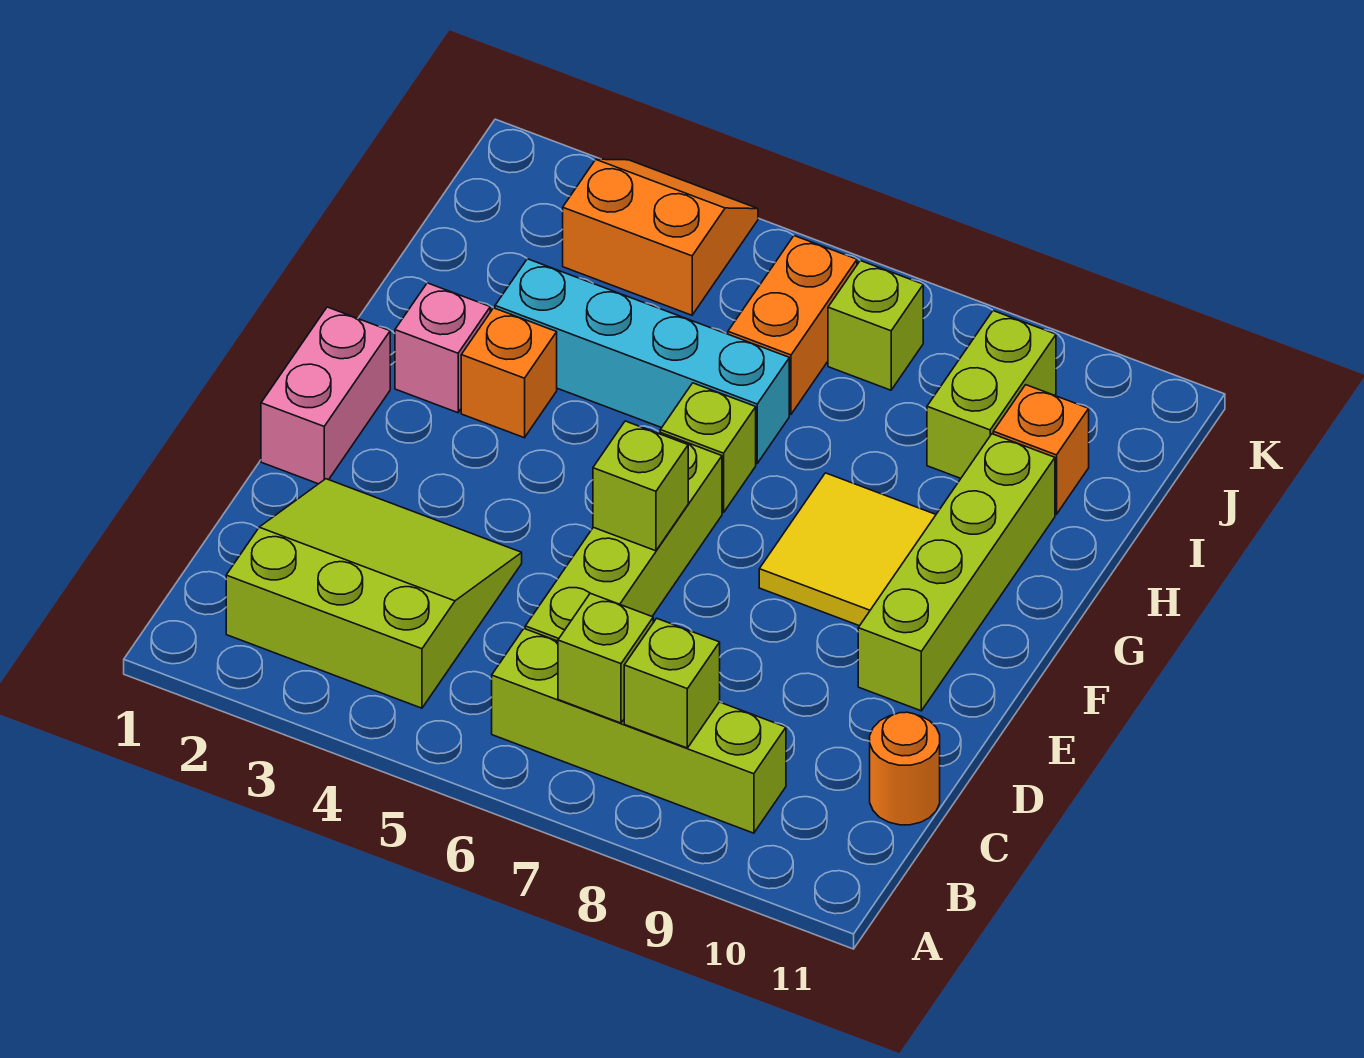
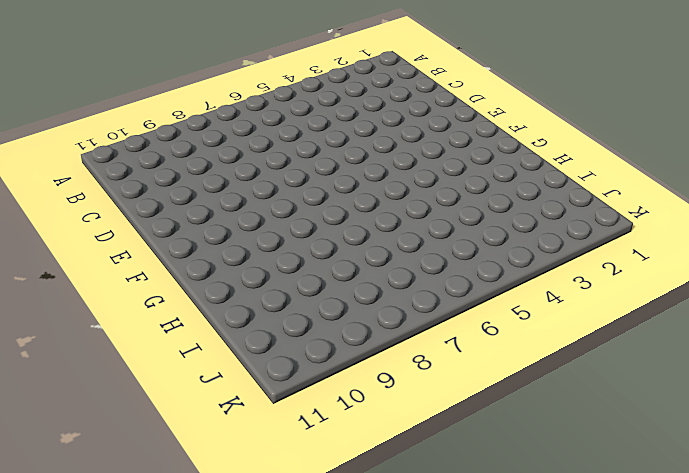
none -> lime slope B2:D4 level 1 top B
none -> lime brick B6:B9 level 1
none -> lime brick C6:F6 level 1

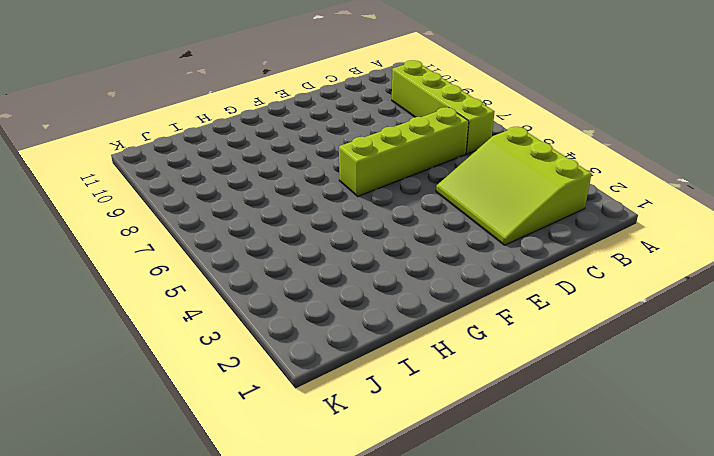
none -> orange round brick C11 level 1
none -> pink brick E1:F1 level 1
none -> lime brick E10:H10 level 1

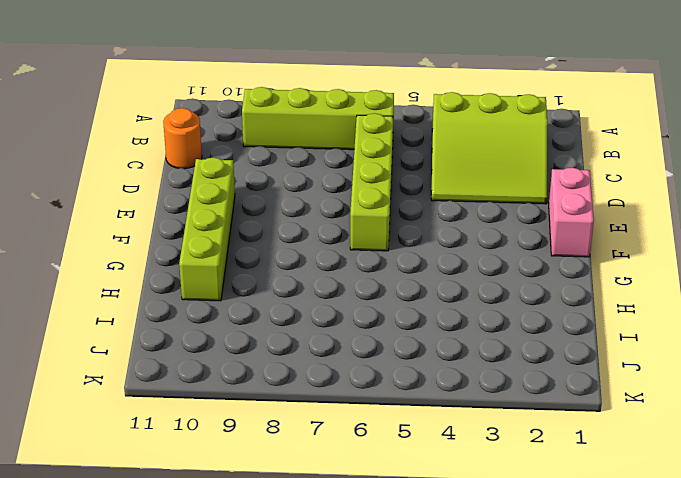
none -> yellow tile F8:G9 level 1
none -> pink brick G2 level 1
none -> orange brick G3 level 1

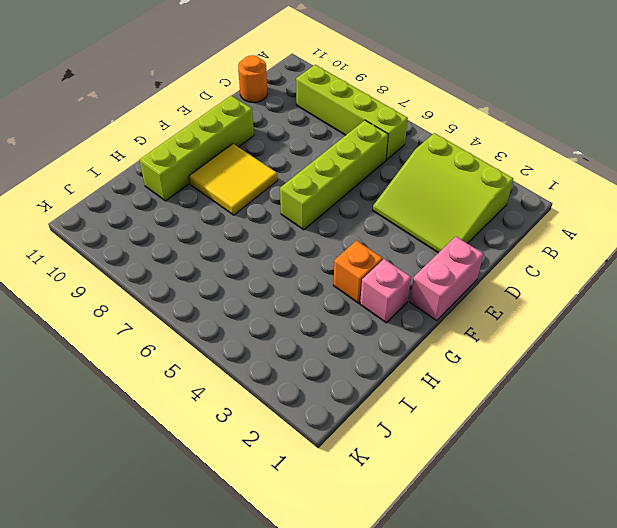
none -> lime brick G6 level 1
none -> cyan brick H3:H6 level 1
none -> orange brick I6:J6 level 1

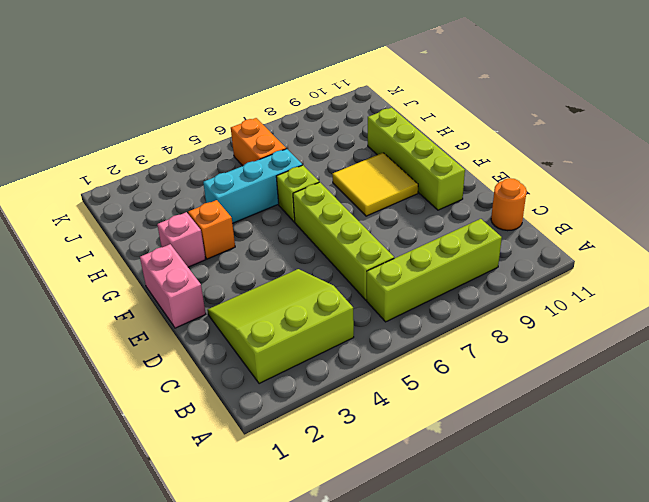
cyan brick H4:H6 level 1 -> cyan brick H3:H6 level 1
none -> lime brick I9:J9 level 1
none -> orange brick I10 level 1
none -> orange slope J3:K4 level 1 top J

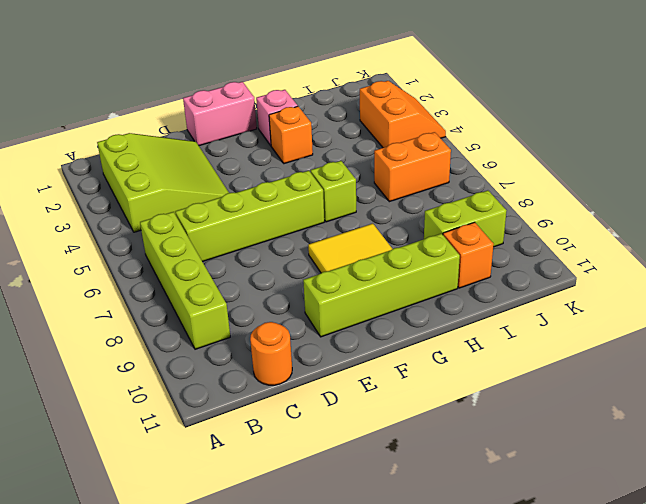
none -> cyan brick H3:H6 level 1
none -> lime brick J7 level 1
none -> lime brick B7 level 2

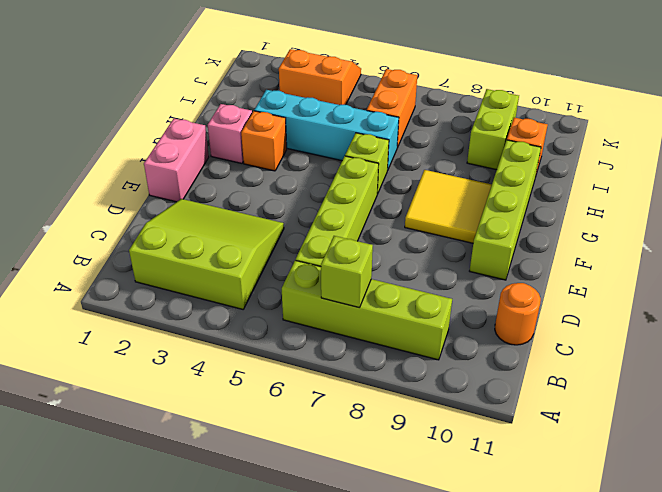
none -> lime brick J7 level 1
none -> lime brick B8 level 2
none -> lime brick E6 level 2

